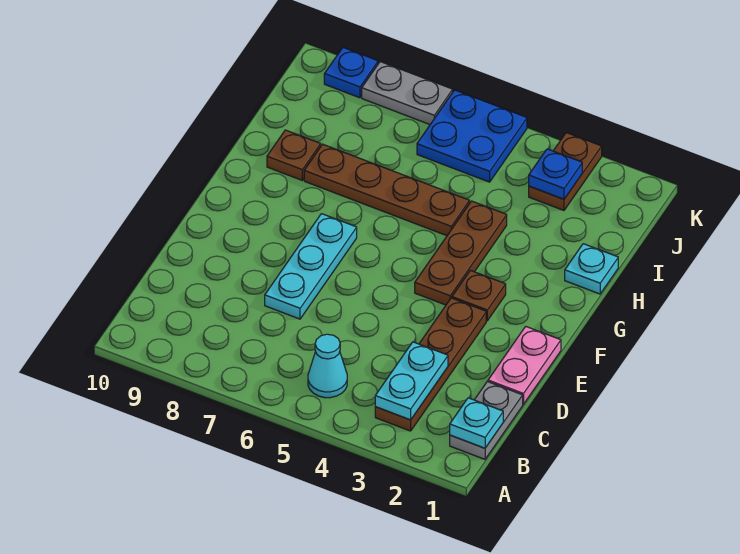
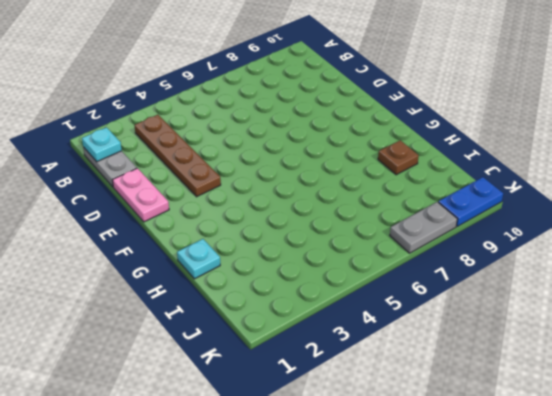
blue plate K9:K10 level 1 -> blue plate K9 level 1
none -> cyan cone B5 level 1
none -> cyan plate D7:F7 level 1
none -> brown plate F3 level 1

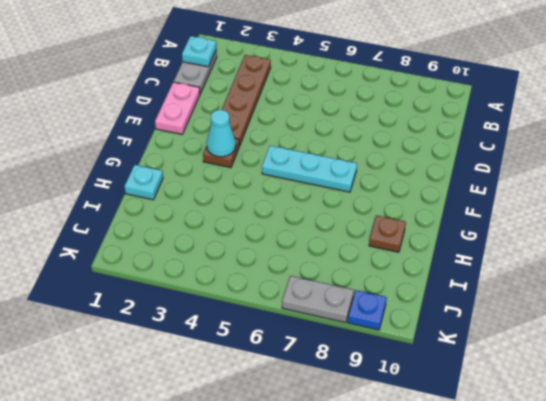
cyan cone F3 level 2 -> cyan cone B5 level 1
cyan plate F5:F7 level 1 -> cyan plate D7:F7 level 1
none -> brown plate F4:H4 level 1
none -> brown plate H5:H8 level 1
none -> brown plate J3:K3 level 1

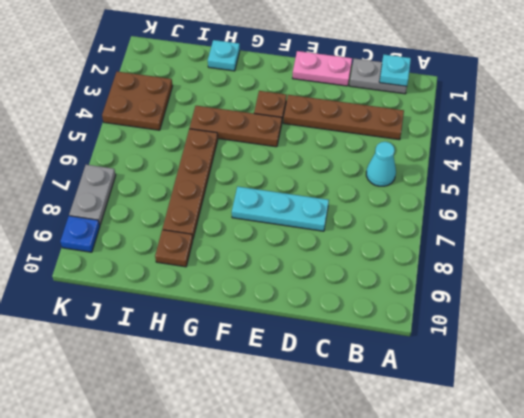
brown plate J3:K4 level 1 -> brown plate J3:K3 level 1
none -> blue plate J5:K6 level 1
none -> cyan plate B3:C3 level 2
none -> blue plate J3 level 2

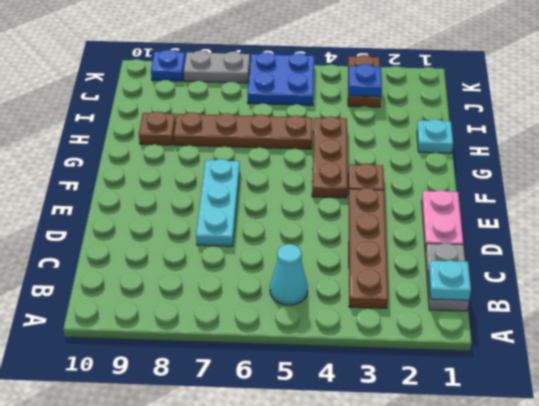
none -> cyan plate B3:C3 level 2

